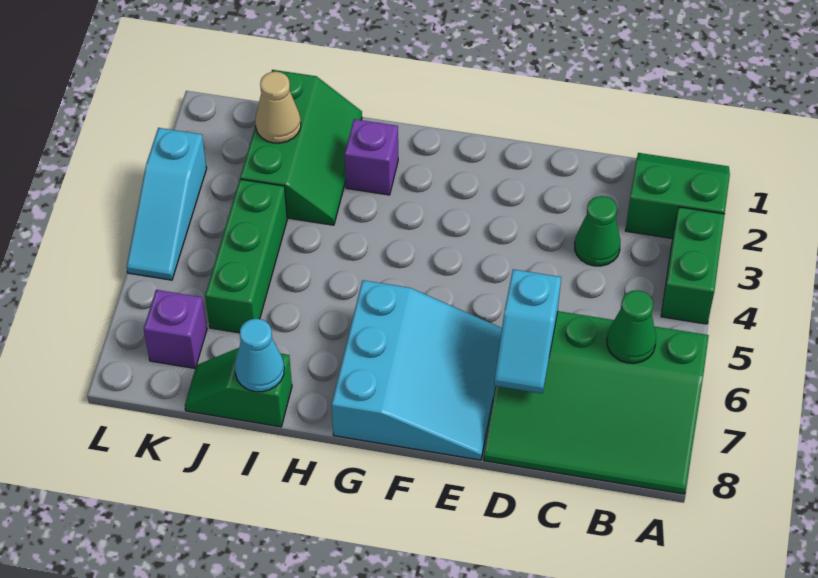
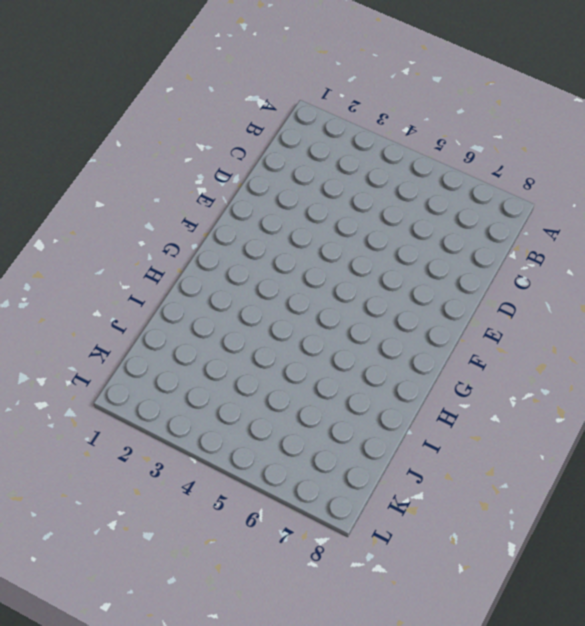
none -> green slope A1:B2 level 1 top 2
none -> green brick A3:A4 level 1
none -> green slope A6:D8 level 1 top 6

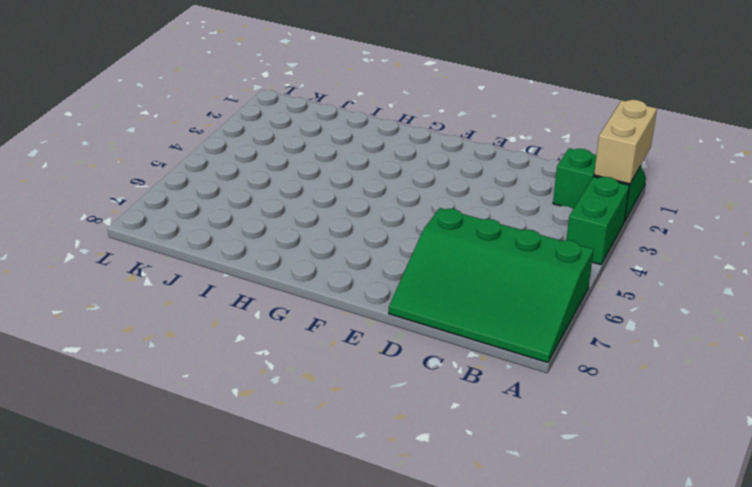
tan brick A1:A2 level 2 -> none
none -> green cone C3 level 1
none -> cyan slope E6:G8 level 1 top G
none -> purple brick H2 level 1

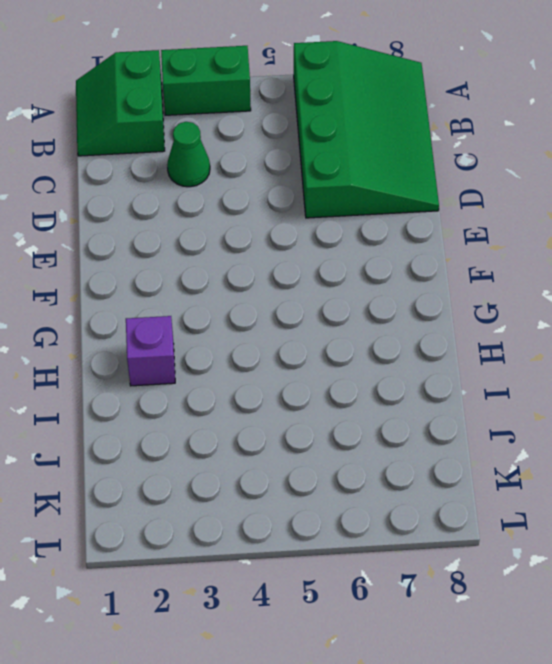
none -> cyan slope E6:G8 level 1 top G
none -> green slope I1:J3 level 1 top J
none -> green slope I8:J8 level 1 top I

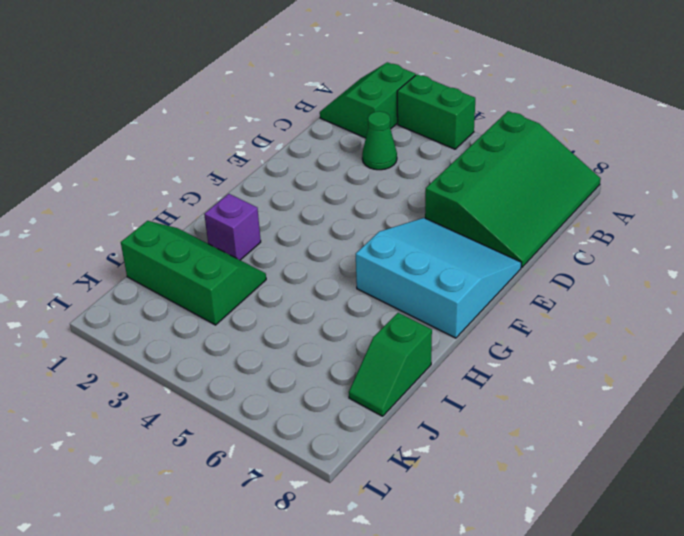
none -> green brick J4:J6 level 1
none -> purple brick K7 level 1
none -> cyan slope L3:L5 level 1 top 3

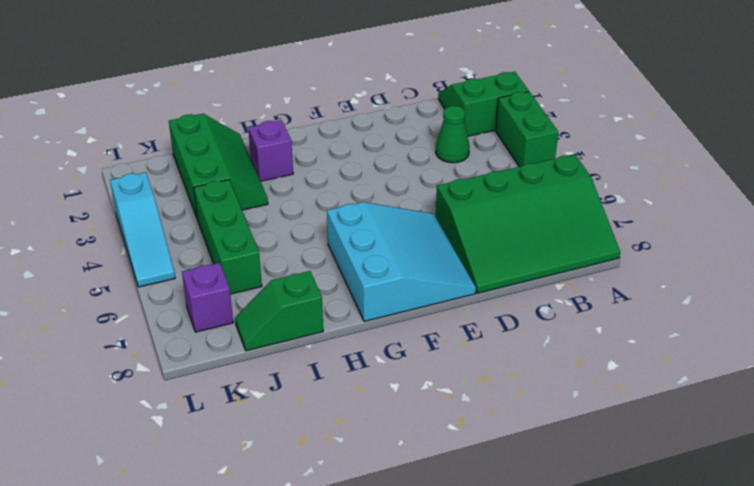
none -> green cone B6 level 2
none -> cyan slope D6:D7 level 2 top 6
none -> cyan cone I8 level 2

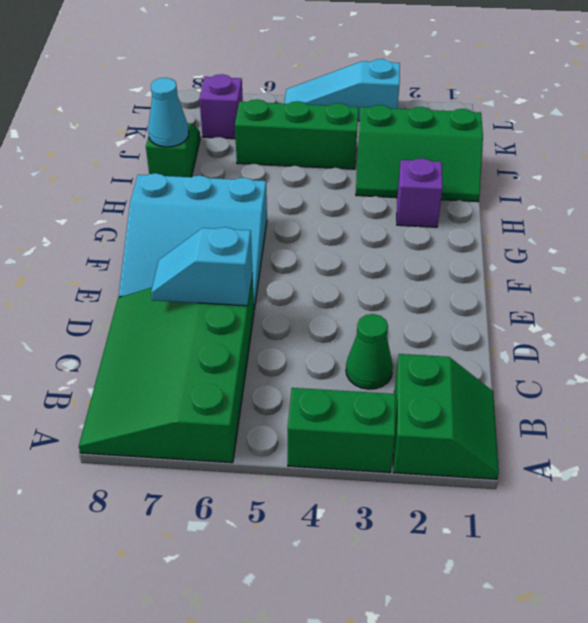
none -> green cone B6 level 2
none -> tan cone J2 level 2

